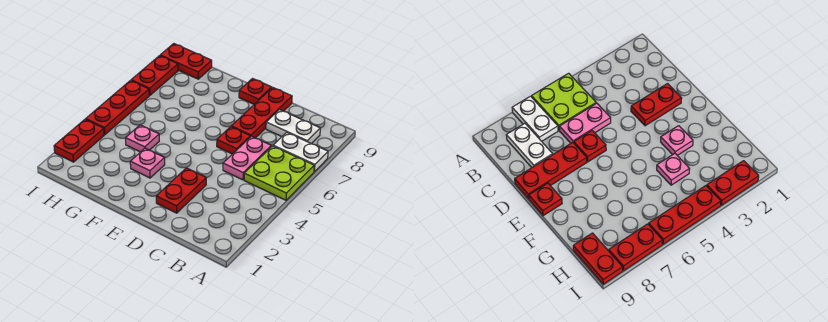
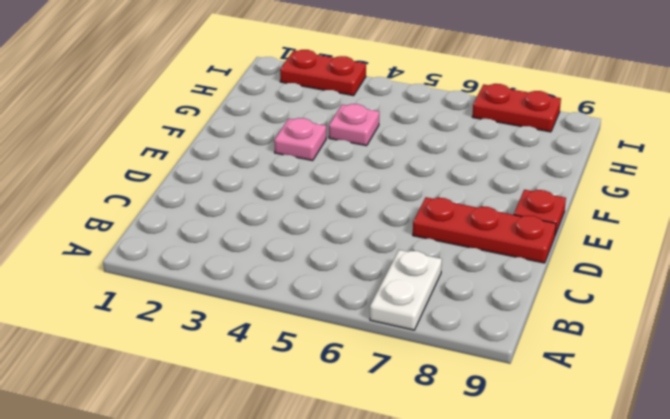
none -> lime plate A5:B6 level 1
none -> white plate B8:C8 level 1
none -> pink plate C5:C6 level 1

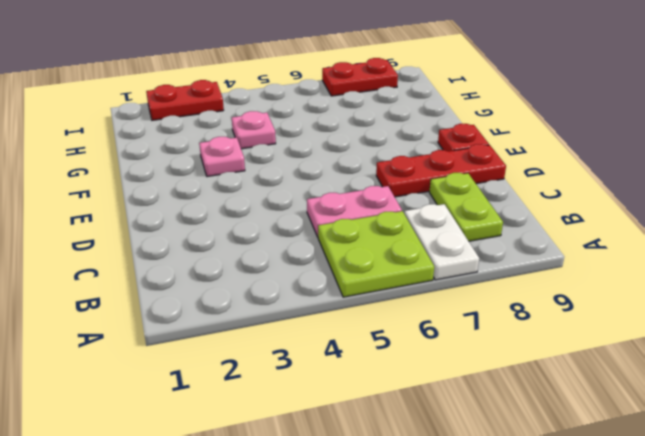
lime plate B8:C8 level 1 -> white plate B8:C8 level 1
none -> red plate D2:D3 level 1
none -> red plate D6 level 1
none -> red plate H9:I9 level 1

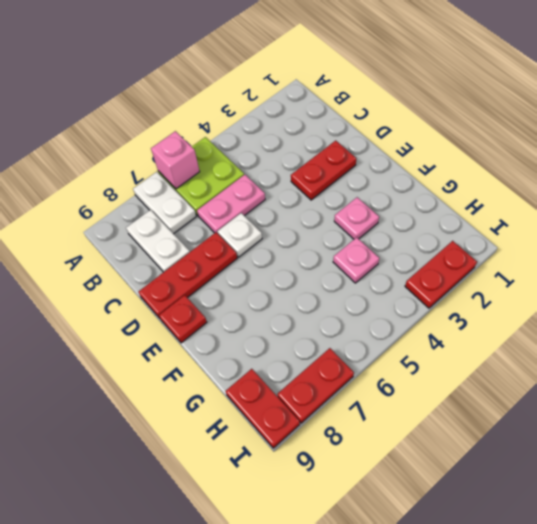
pink brick A6 level 2 -> none
white plate D6 level 1 -> red plate D6 level 1
none -> red plate I4:I6 level 1

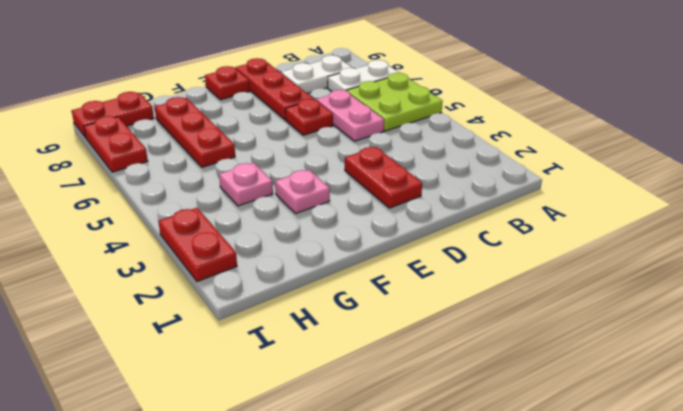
red plate G6:G8 level 1 -> red plate I4:I6 level 1

